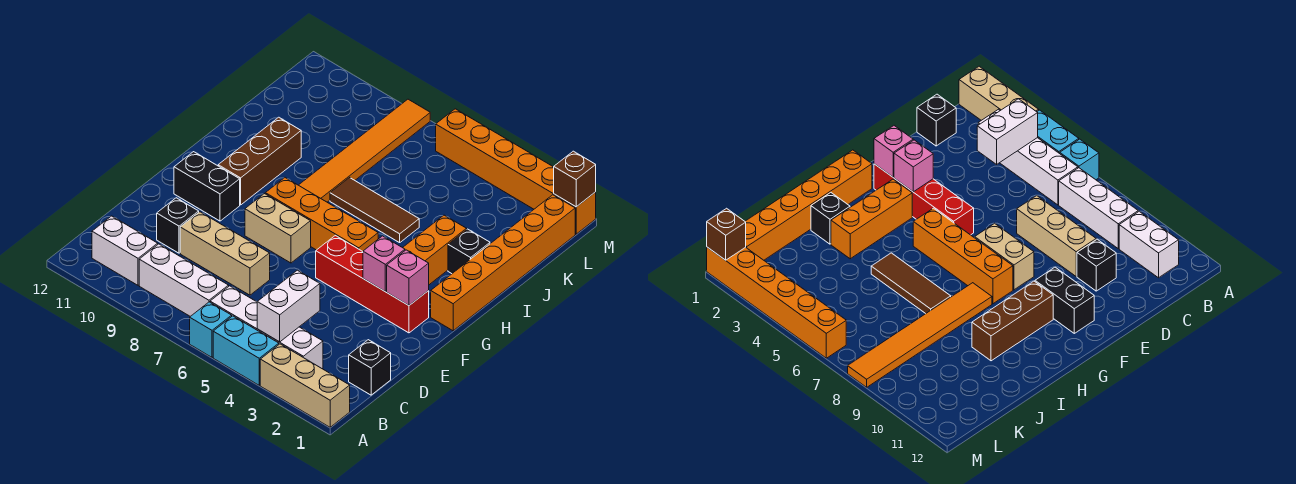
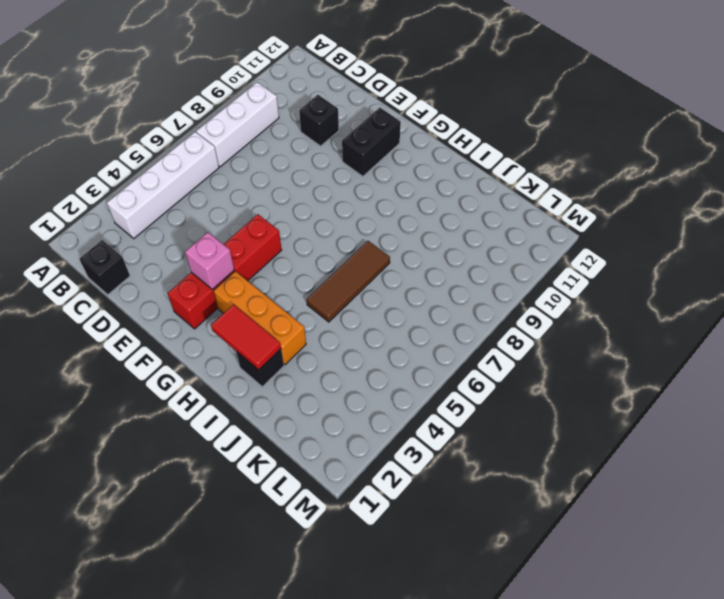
red tile H2:I2 level 2 -> none
none -> tan brick A1:A3 level 1
none -> cyan brick A4:A5 level 1
none -> cyan brick A6 level 1

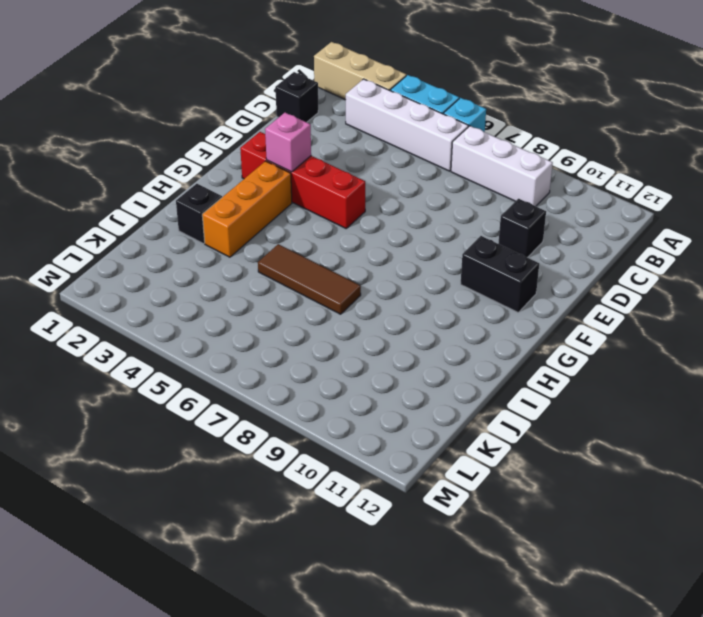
none -> white brick B10:B11 level 1
none -> tan brick D7:D9 level 1
none -> tan brick F7:F8 level 1

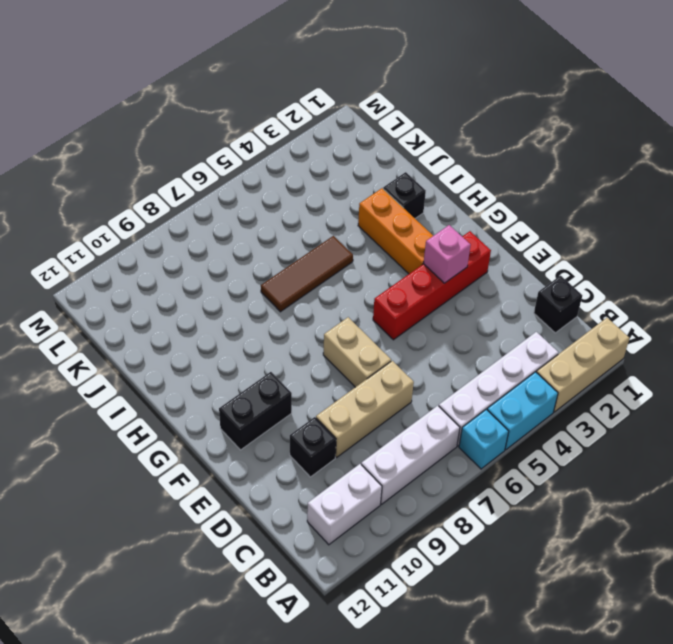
tan brick E7:F7 level 1 -> tan brick F7:F8 level 1
none -> orange brick G1:L1 level 1
none -> orange brick G5:G8 level 1
none -> brown brick G10:I10 level 1

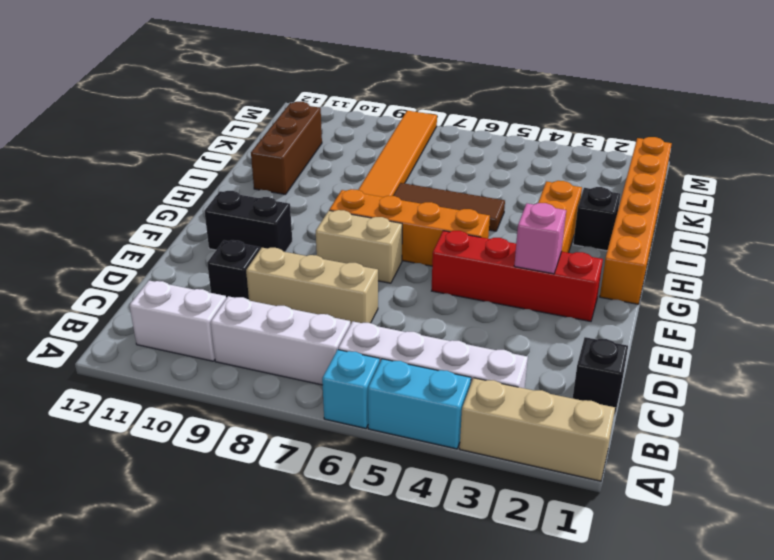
brown brick I11:K11 level 1 -> brown brick G10:I10 level 1
none -> orange brick M1:M6 level 1
none -> white brick B4:C4 level 2
none -> pink brick F2 level 2

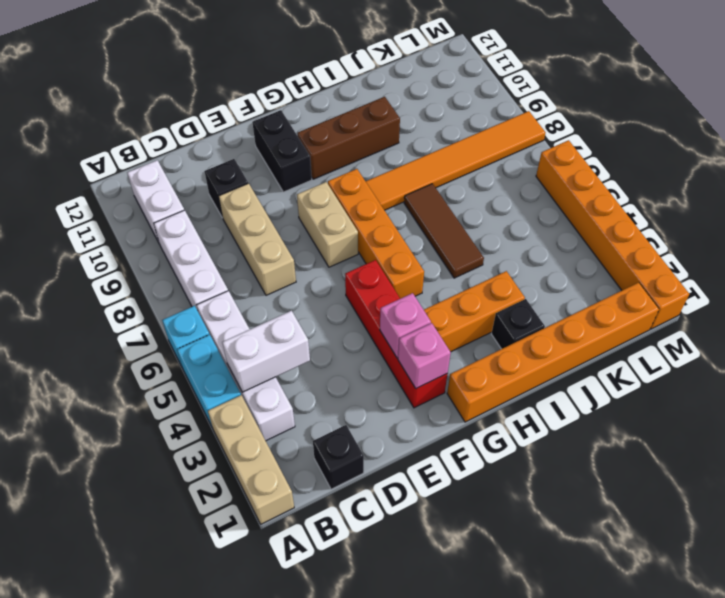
none -> brown brick M1 level 2

